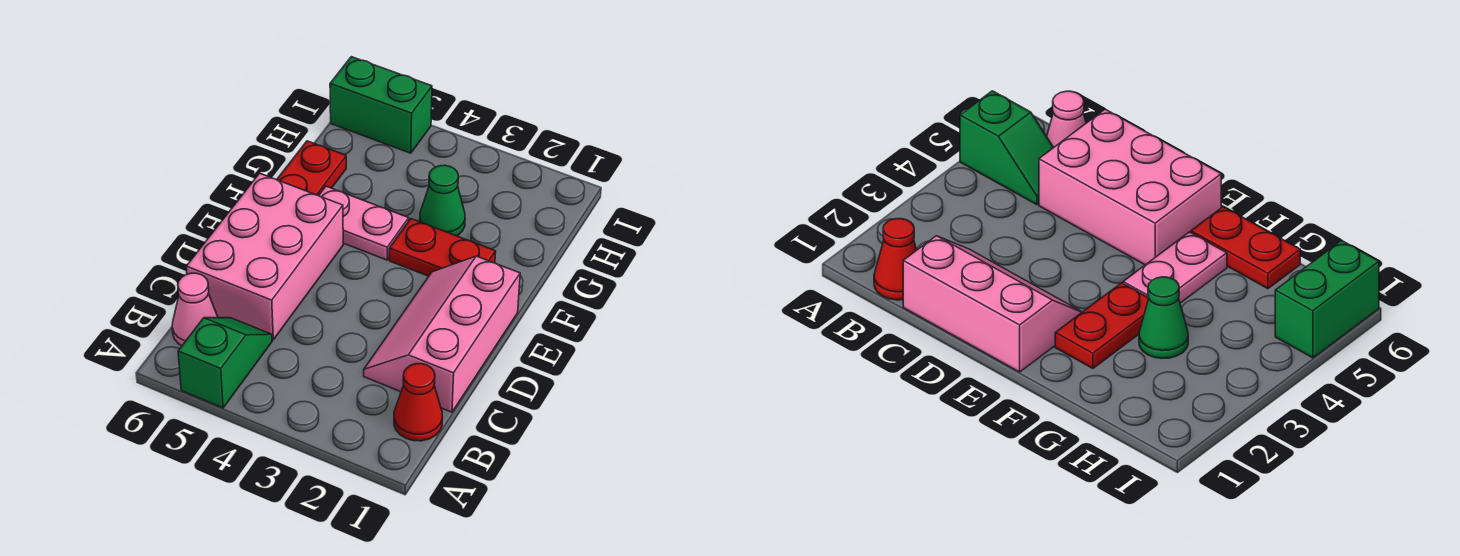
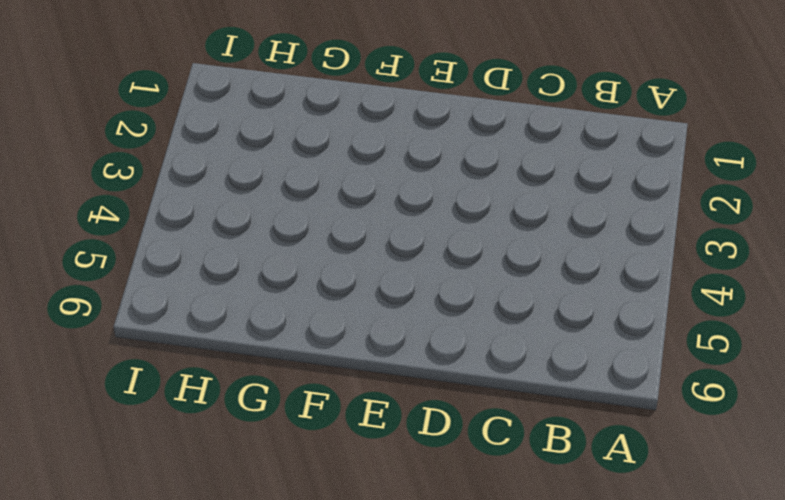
none -> green slope A5:B5 level 1 top A
none -> red cone B1 level 1

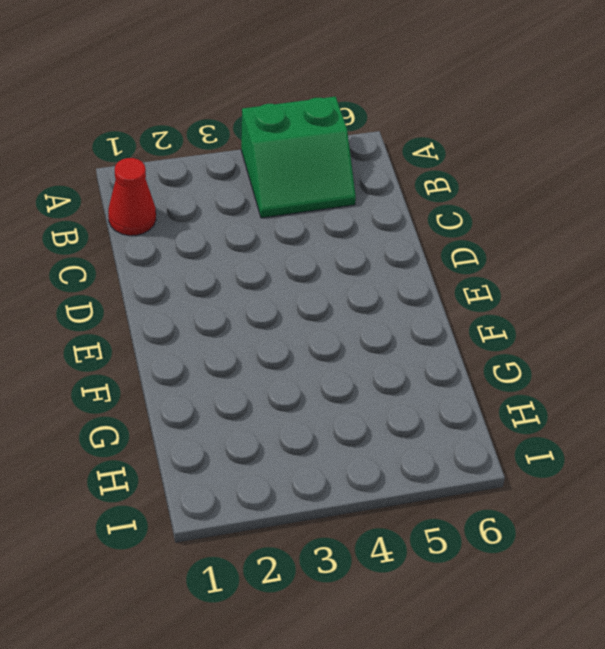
green slope A4:B5 level 1 top A -> green slope A5:B5 level 1 top A
none -> pink cone B6 level 1
none -> pink slope C1:E2 level 1 top 1

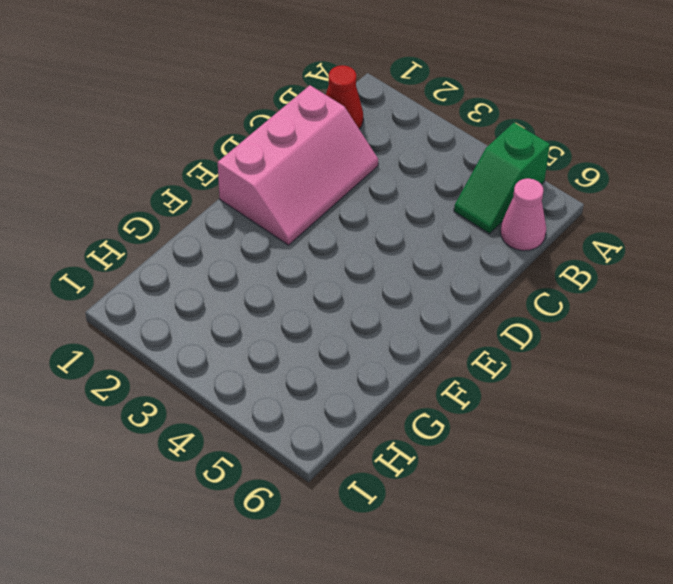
none -> pink brick C5:E6 level 1
none -> red plate F2:F3 level 1

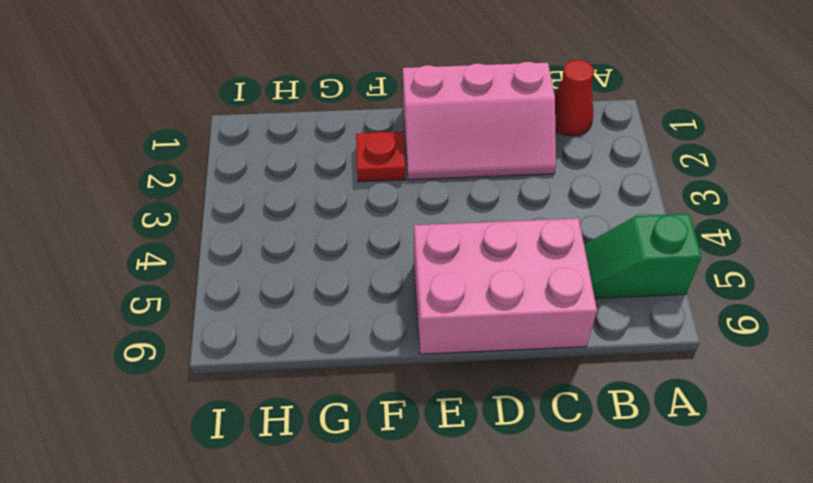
red plate F2 level 1 -> red plate F2:F3 level 1
none -> pink cone B6 level 1
none -> pink plate F4:F5 level 1

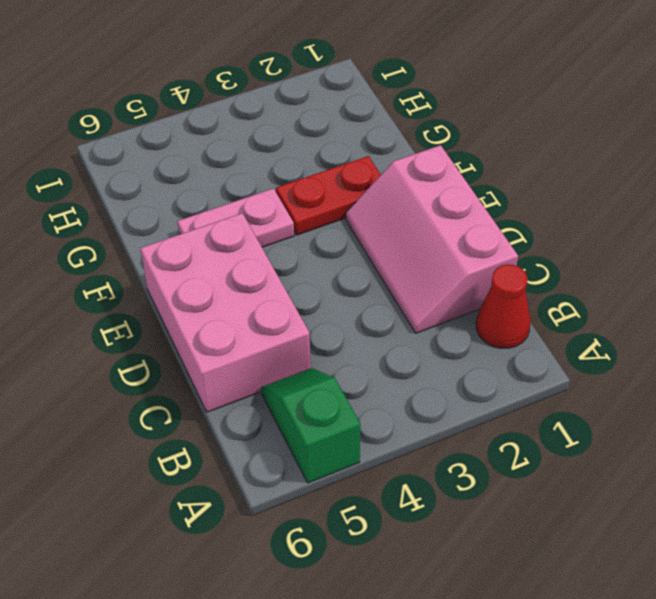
none -> pink cone B6 level 1
none -> red plate F6:G6 level 1

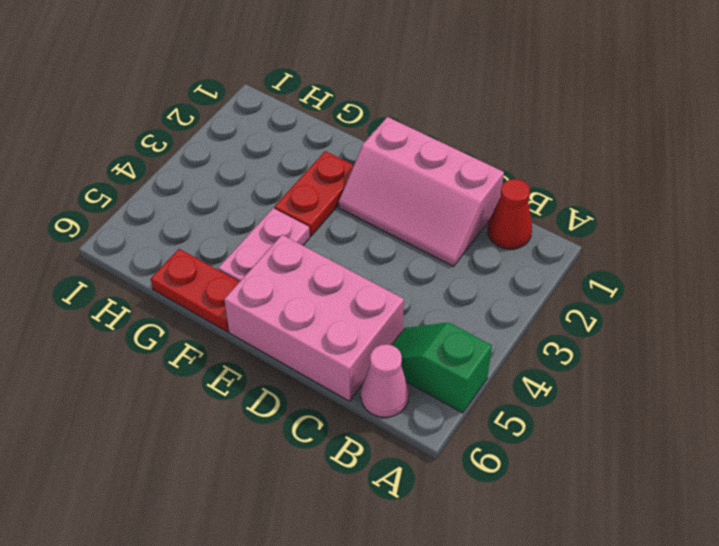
none -> green cone G3 level 1
none -> green brick I5:I6 level 1

